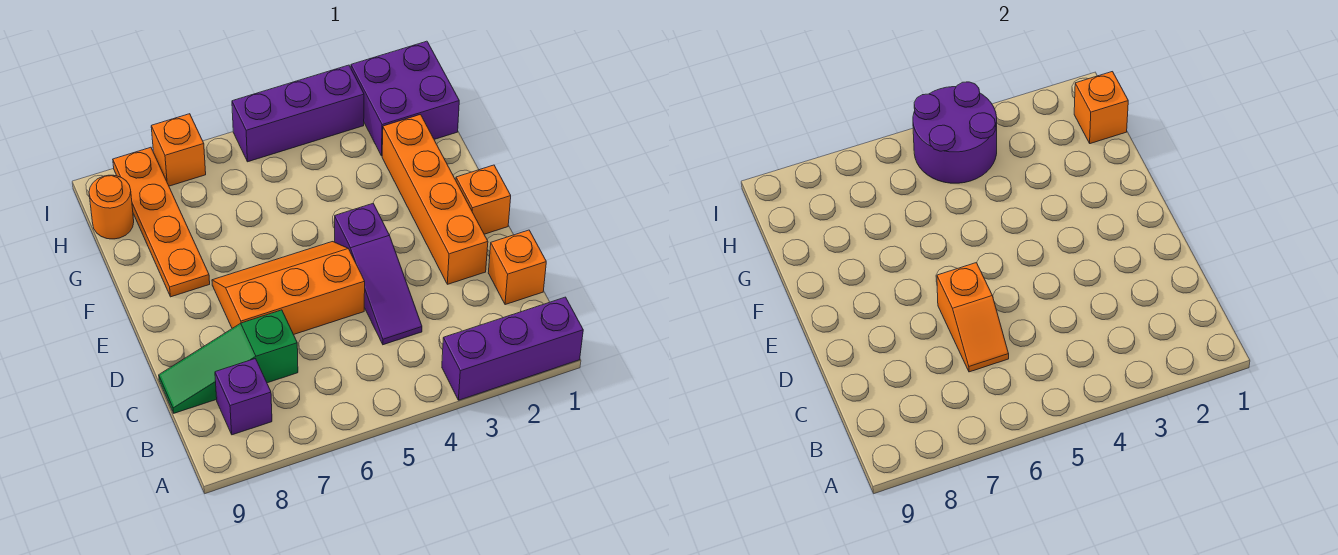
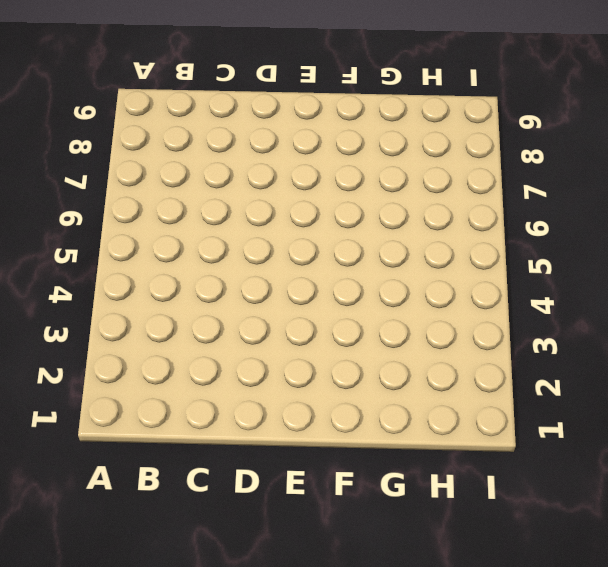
none -> purple brick A1:A3 level 1
none -> purple brick B8 level 1
none -> orange brick C1 level 1

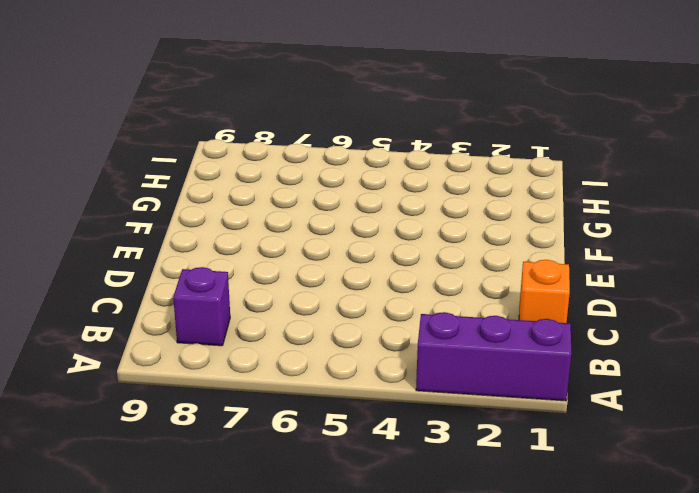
none -> purple slope C4:E4 level 1 top E
none -> green slope C7:C9 level 1 top 7
none -> orange brick D2:G2 level 1

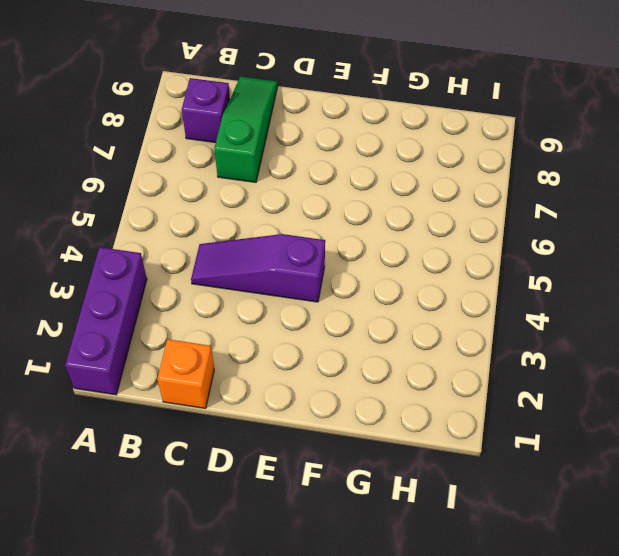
none -> orange brick D2:G2 level 1
none -> orange slope D5:E7 level 1 top D
none -> orange brick E1 level 1

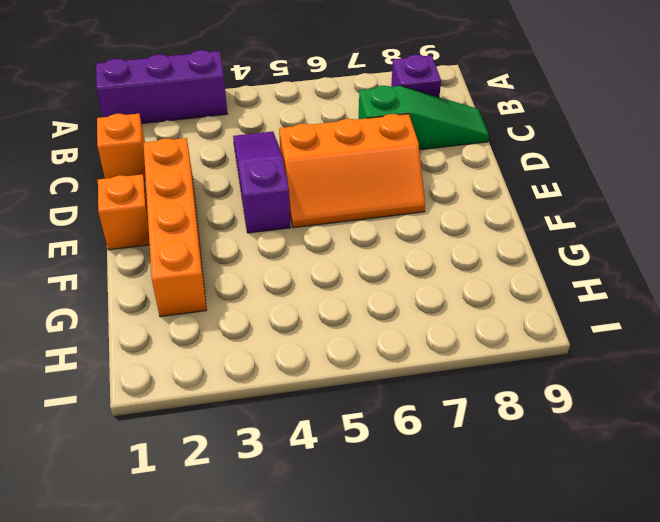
none -> orange plate F8:I8 level 1
none -> purple brick H1:I2 level 1
none -> orange round brick H9 level 1

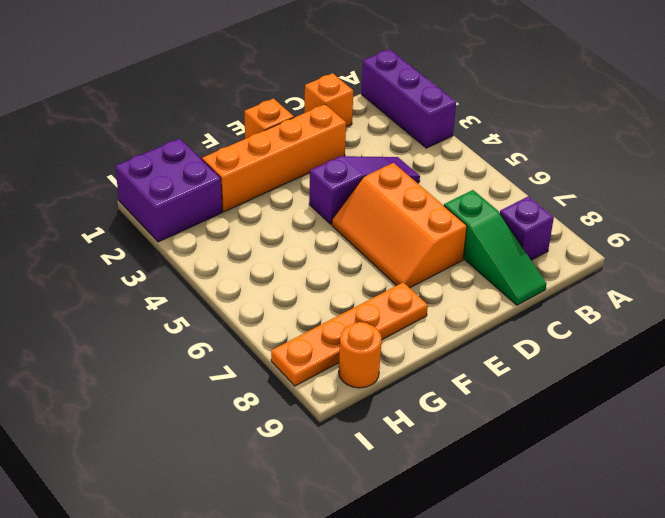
none -> purple brick I3:I5 level 1
none -> orange brick I7 level 1
none -> orange slope C6:D6 level 2 top D

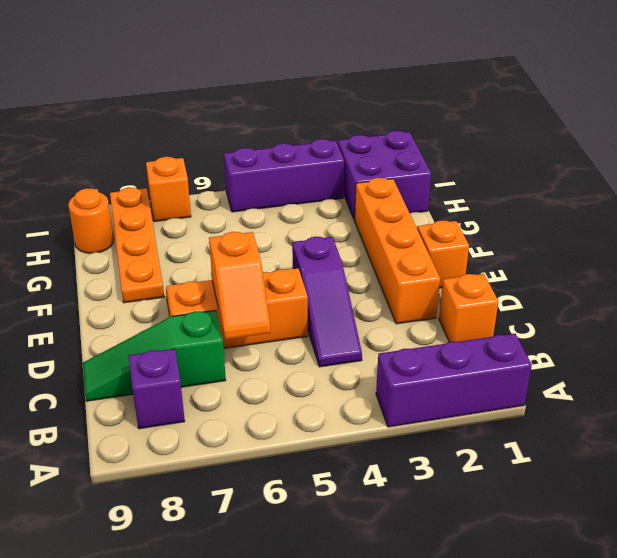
none -> orange brick H1 level 2
none -> purple round brick H4:I5 level 2

